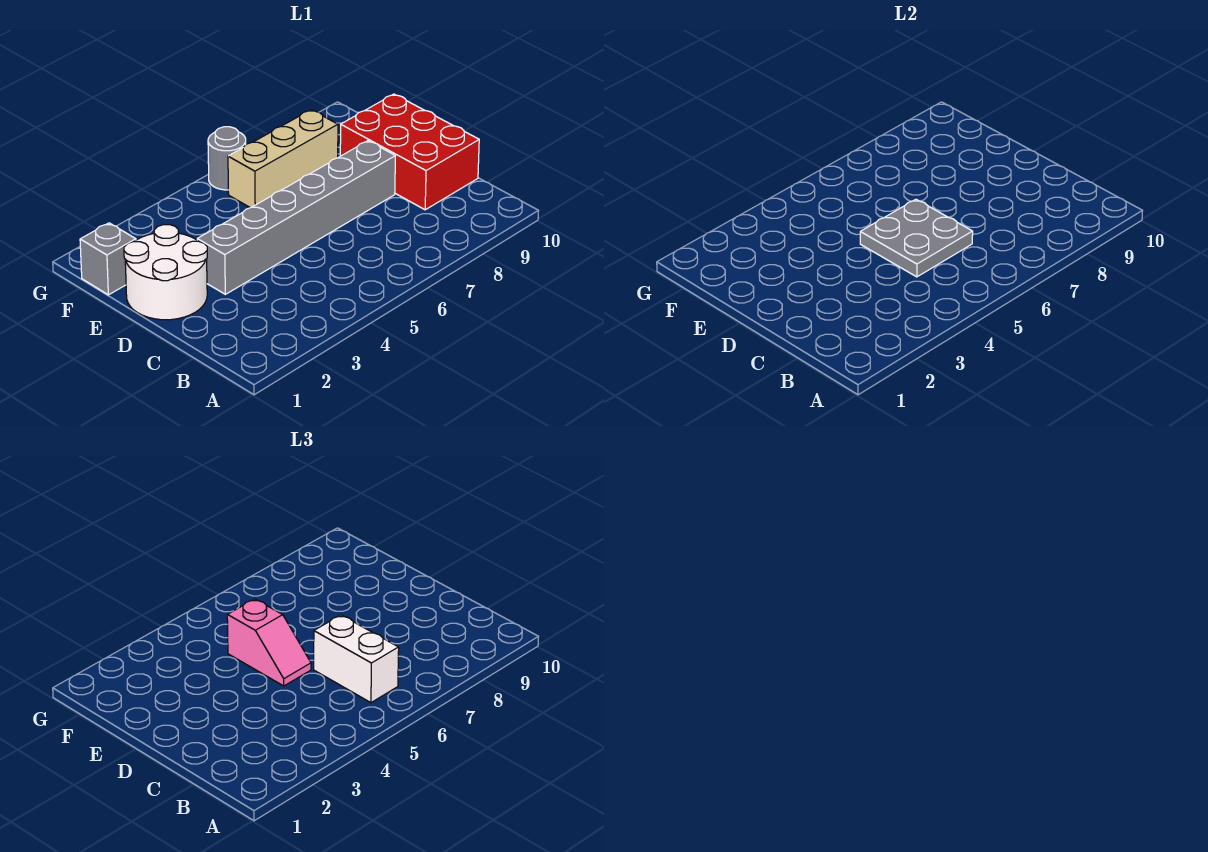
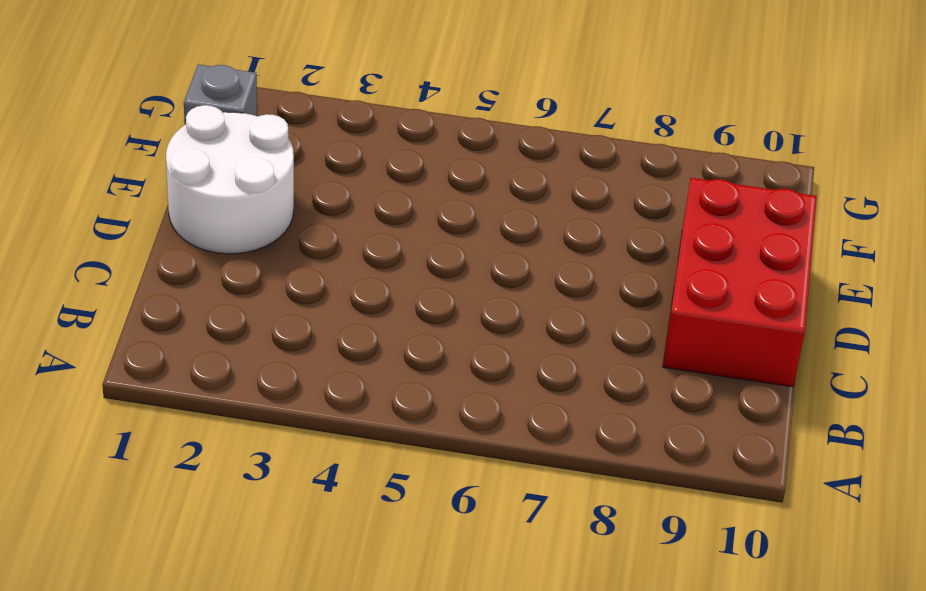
none -> grey brick D3:D8 level 1
none -> tan brick F6:F8 level 1

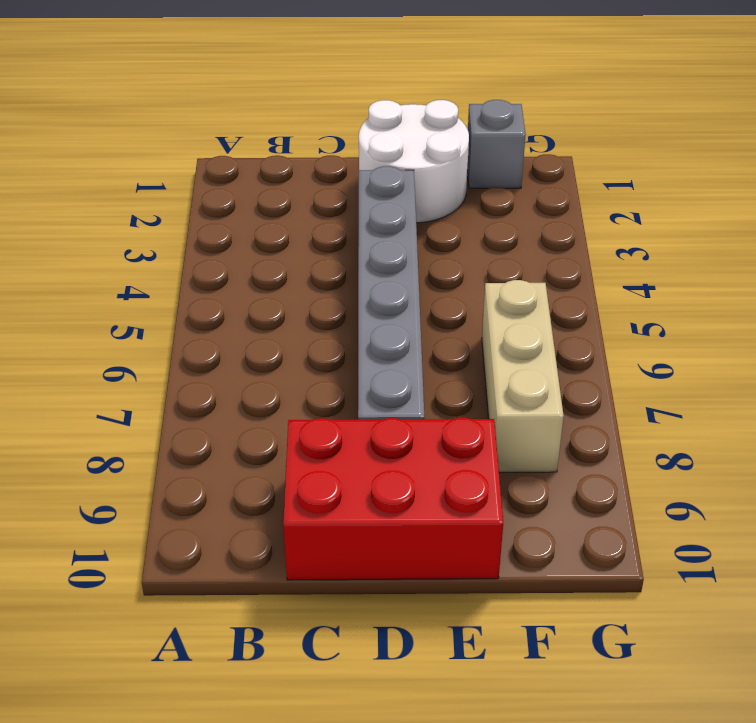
none -> grey round brick G6 level 1
none -> grey plate C5:D6 level 2

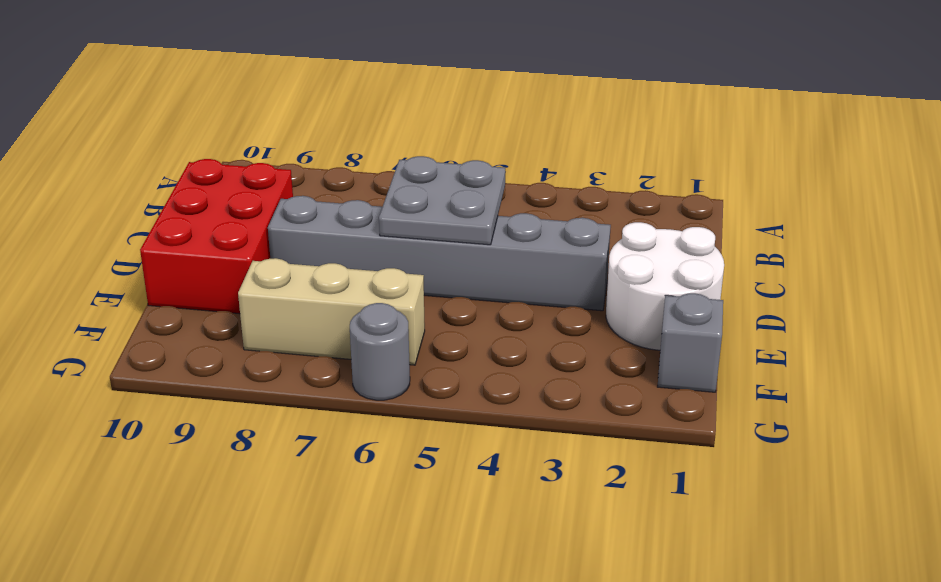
none -> white brick B6:C6 level 3
none -> pink slope D5:E5 level 3 top E

